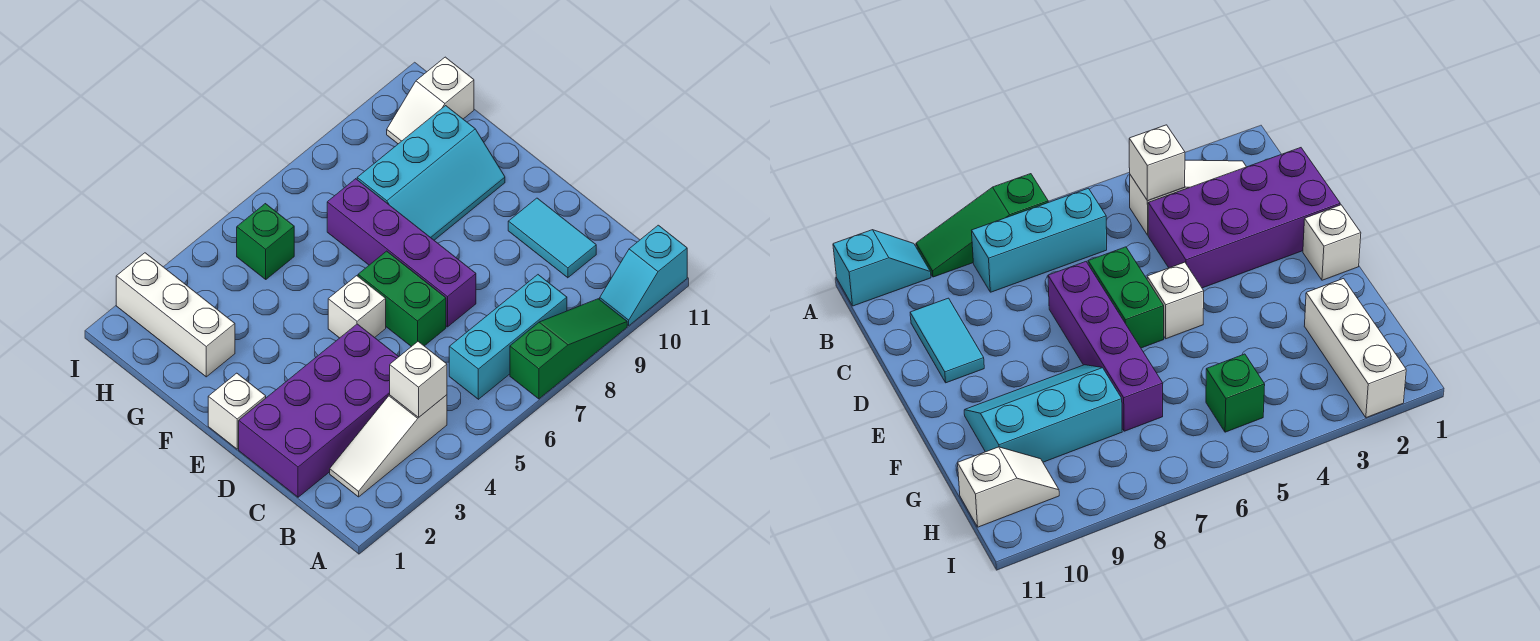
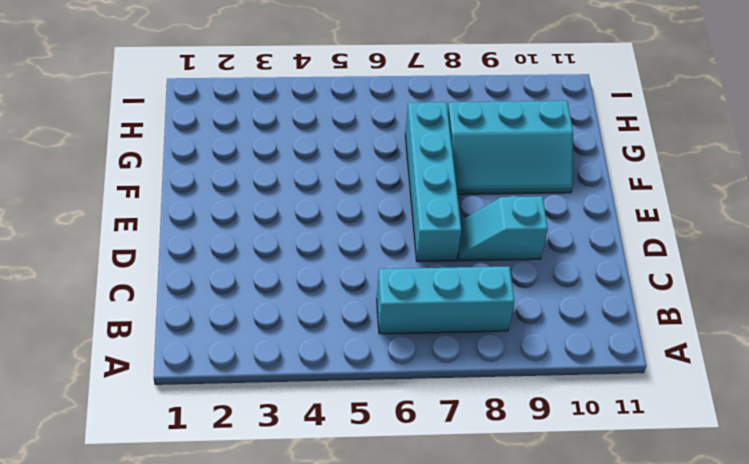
cyan brick D7:G7 level 1 -> purple brick D7:G7 level 1
cyan slope D8:D9 level 1 top 9 -> cyan slope A10:A11 level 1 top 11
none -> green slope A7:A9 level 1 top 7
none -> white slope B2:B4 level 1 top 4
none -> purple brick C1:D4 level 1

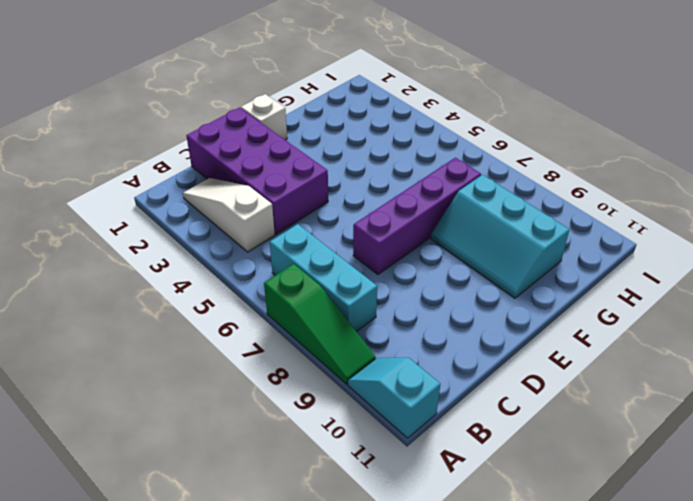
none -> cyan tile C10:D10 level 1
none -> green brick D6:E6 level 1
none -> white brick E5 level 1

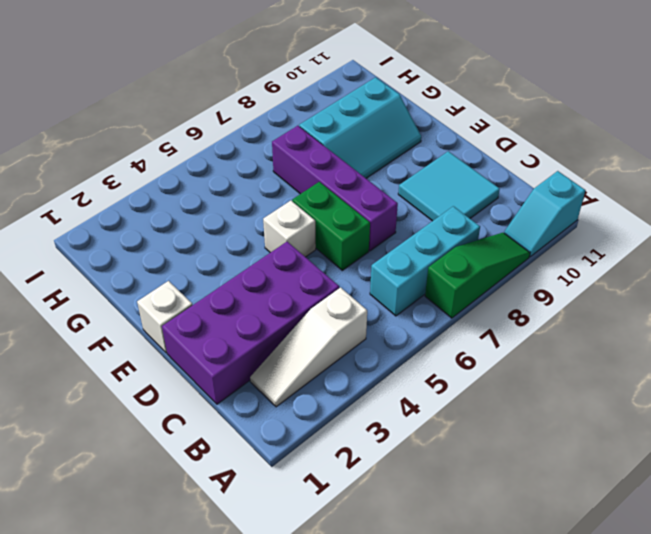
cyan tile C9:D10 level 1 -> cyan tile C10:D10 level 1
none -> white brick G2:I2 level 1
none -> green brick H5 level 1
none -> white slope H10:H11 level 1 top 11

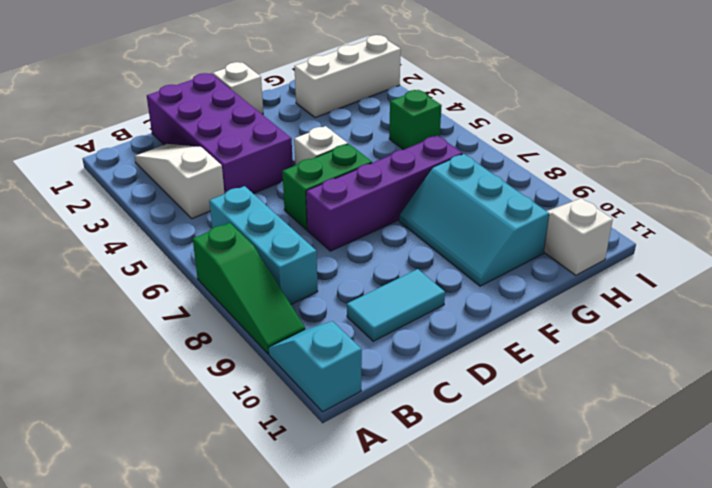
none -> white brick B4 level 2

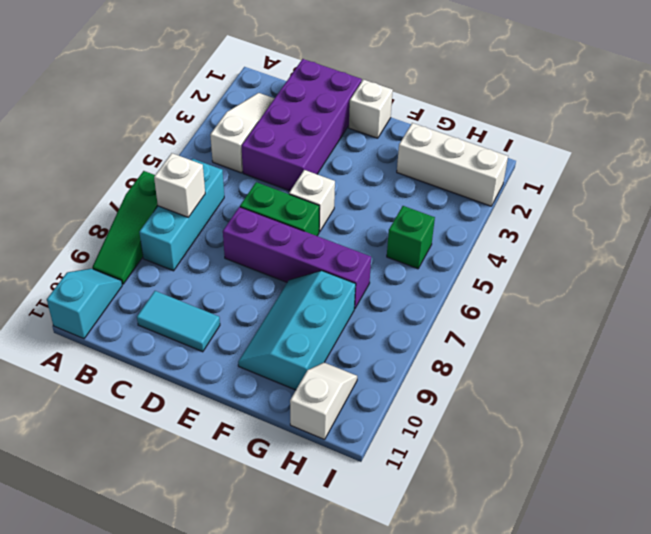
white brick B7 level 2 -> white brick B4 level 2

